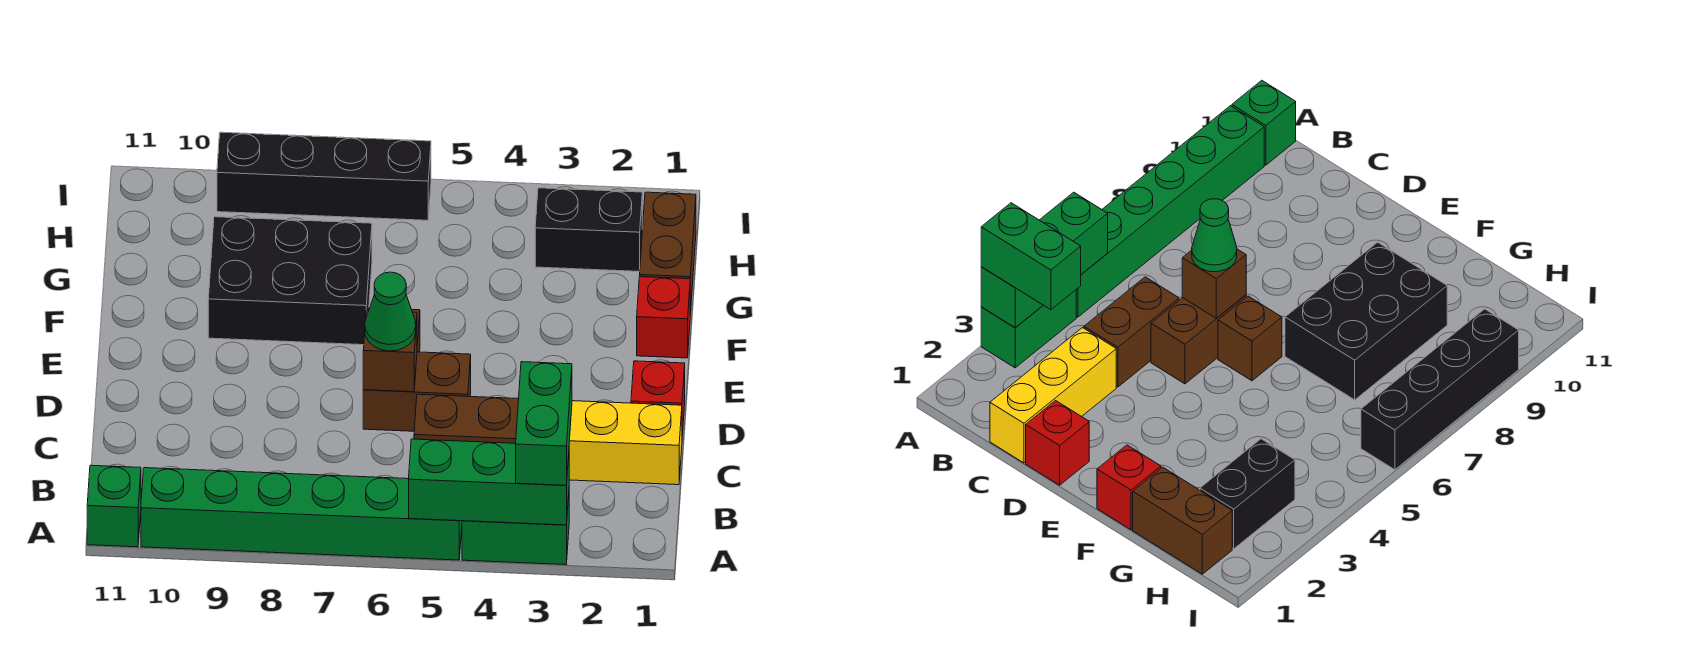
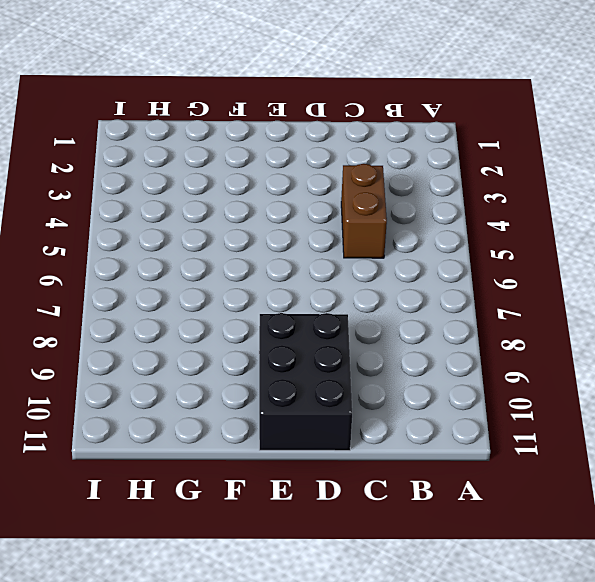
black brick D9:E11 level 1 -> black brick F7:G9 level 1
none -> green brick A3:A4 level 1
none -> green brick A5:A10 level 1
none -> green brick A11 level 1

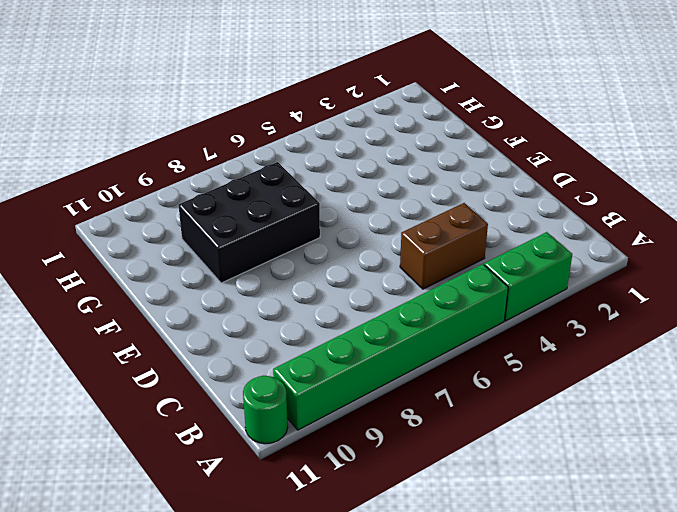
green round brick A11 level 1 -> green brick A11 level 1
none -> yellow brick C1:C3 level 1
none -> red brick D1 level 1
none -> brown brick D5:D6 level 1

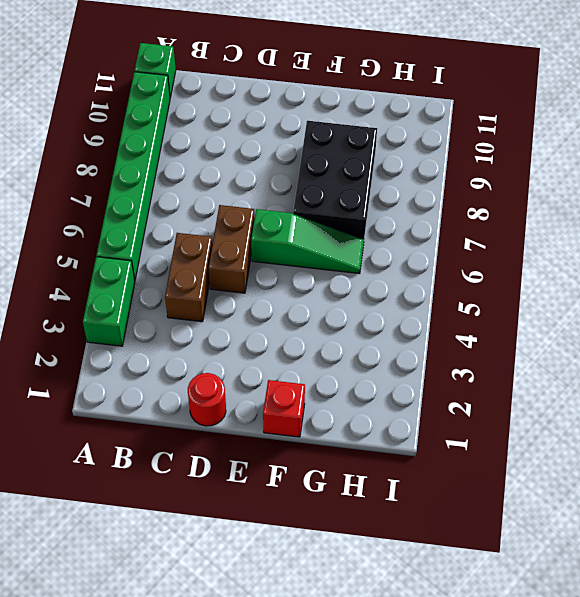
red round brick D1 level 1 -> red brick D1 level 1
green slope E6:G6 level 1 top E -> brown brick E6 level 1
none -> yellow brick C1:C3 level 1
none -> brown brick G1:H1 level 1
none -> black brick H2:H3 level 1

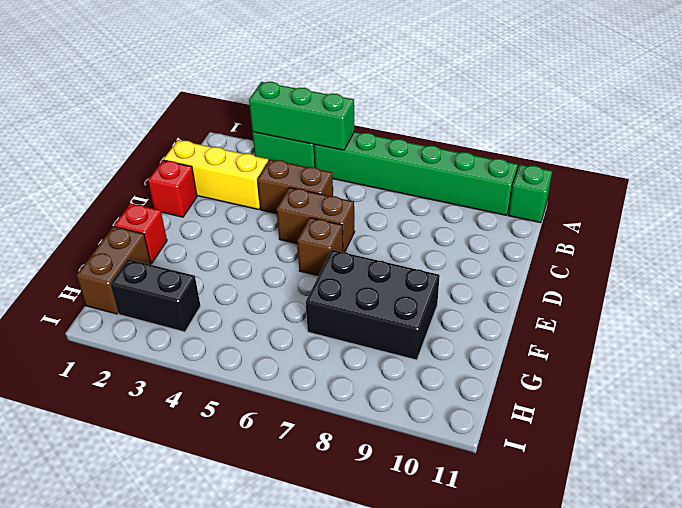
none -> black brick I6:I9 level 1
none -> brown brick D6 level 2
none -> green brick A3:B3 level 3

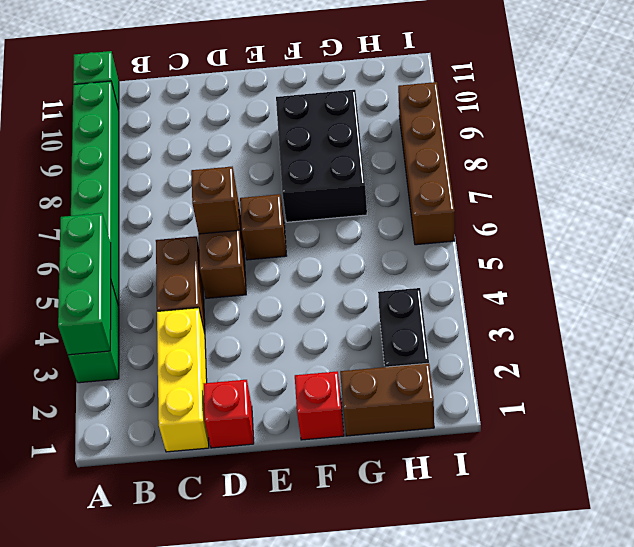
brown brick I6:I9 level 1 -> black brick I6:I9 level 1
none -> green brick A3:B3 level 3
none -> green cone D6 level 3

